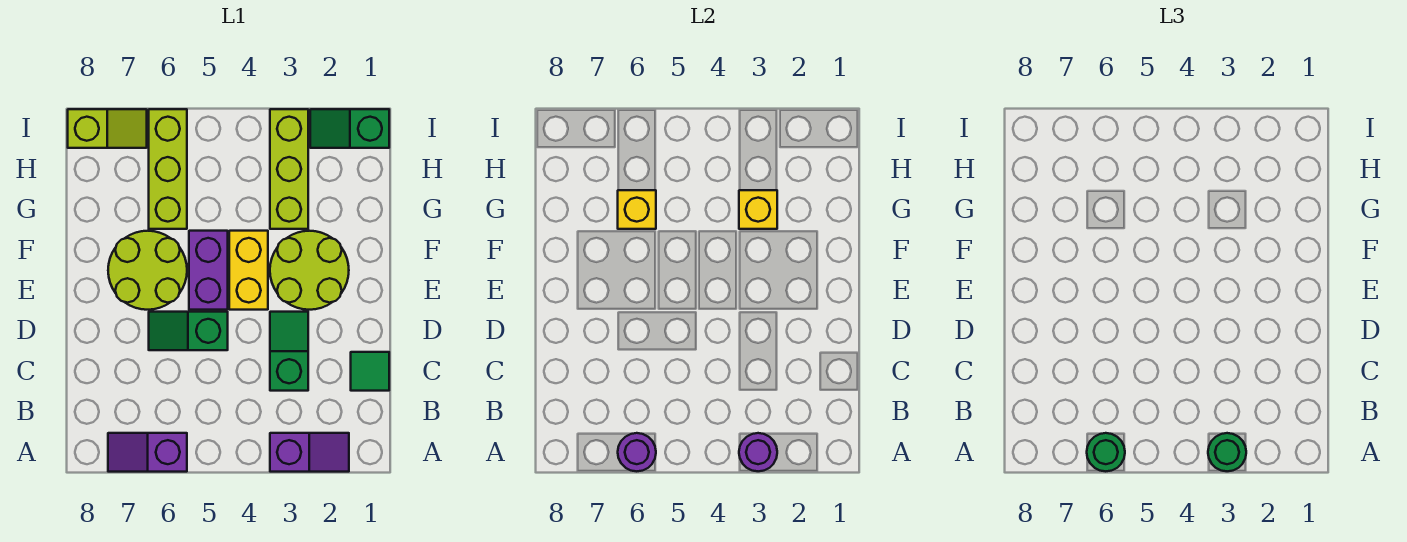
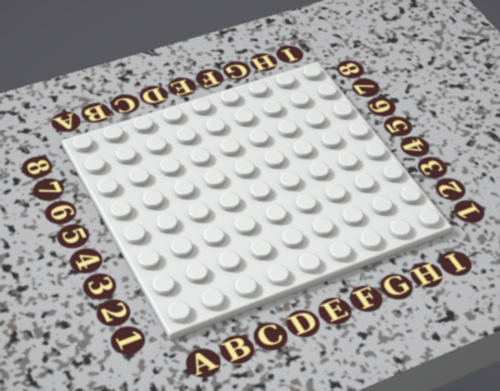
none -> purple slope A2:A3 level 1 top 3
none -> purple slope A6:A7 level 1 top 6
none -> green tile C1 level 1

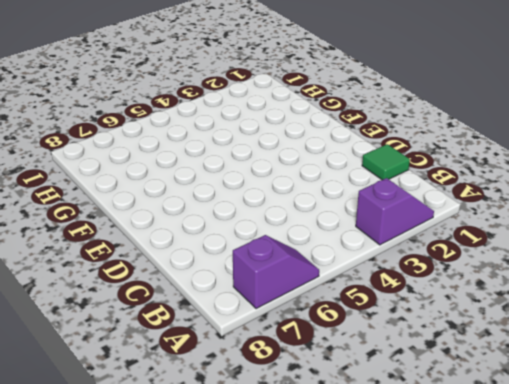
purple slope A6:A7 level 1 top 7 -> purple slope A6:A7 level 1 top 6
none -> green slope C3:D3 level 1 top C
none -> green slope D5:D6 level 1 top 5
none -> lime round brick E2:F3 level 1

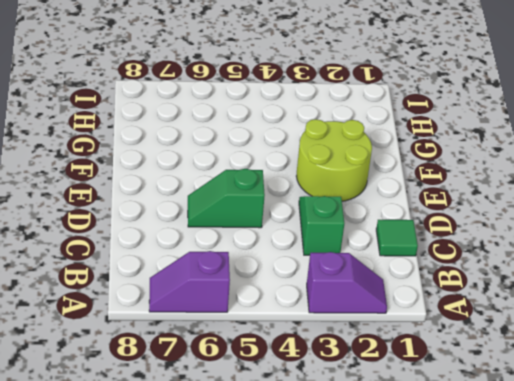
none -> yellow brick E4:F4 level 1
none -> purple brick E5:F5 level 1
none -> lime round brick E6:F7 level 1

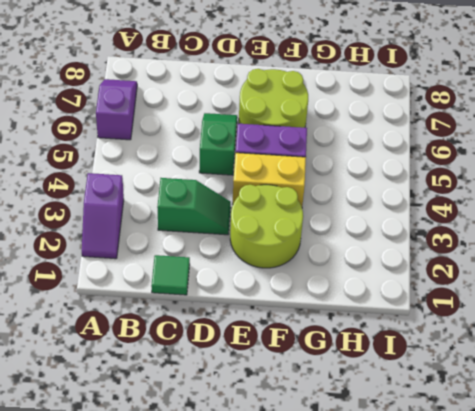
none -> lime brick G3:I3 level 1
none -> lime brick G6:I6 level 1
none -> green slope I1:I2 level 1 top 1

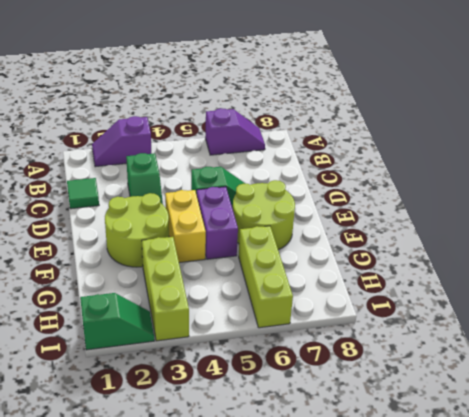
none -> lime slope I7:I8 level 1 top 8
none -> purple round brick A3 level 2
none -> purple round brick A6 level 2

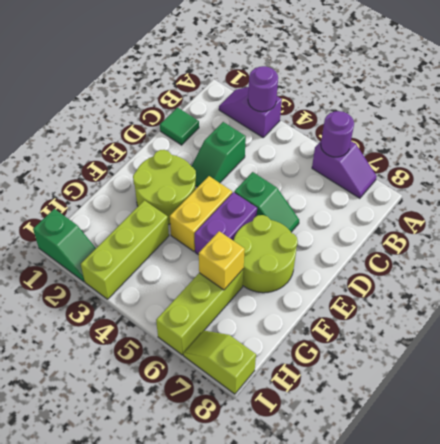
none -> yellow brick G3 level 2
none -> green round brick A3 level 3
none -> green round brick A6 level 3

